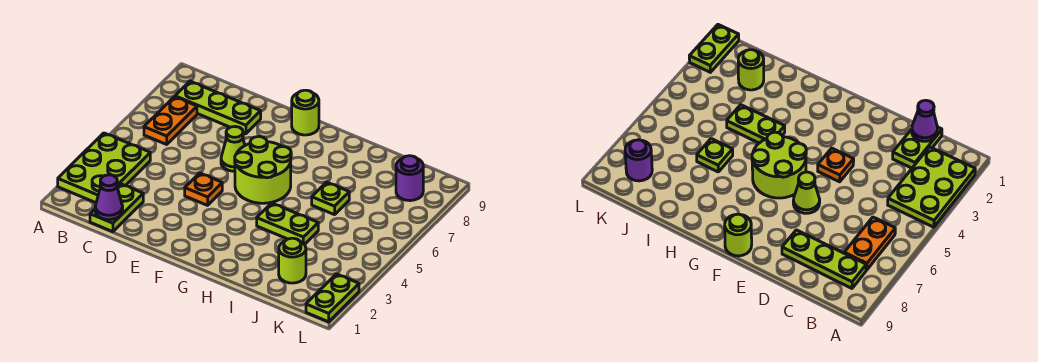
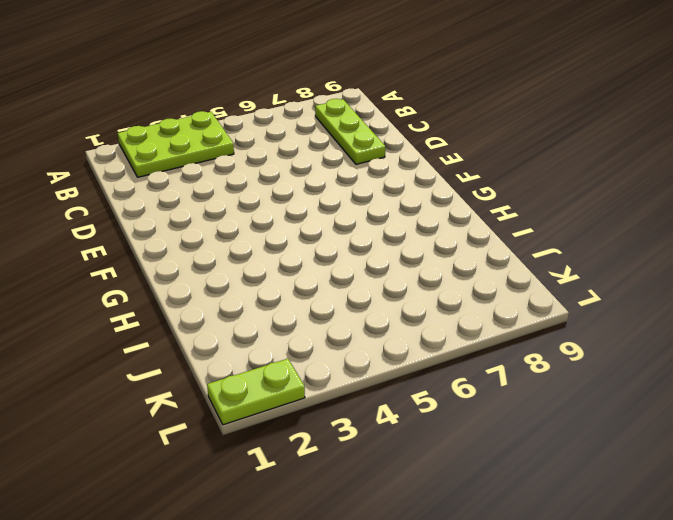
none -> orange plate B6:B7 level 1
none -> lime plate C1:C2 level 1
none -> orange plate E4 level 1

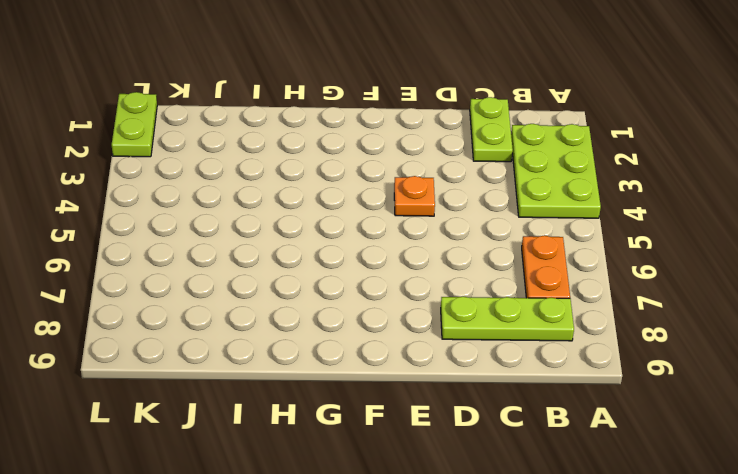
none -> lime cone E6 level 1
none -> lime round brick F5:G6 level 1
none -> lime round brick F9 level 1

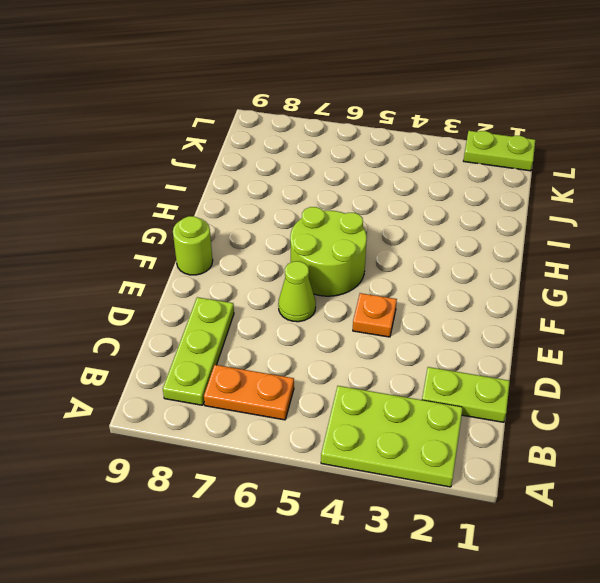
none -> lime plate H4:I4 level 1
none -> lime plate I6 level 1
none -> lime round brick J2 level 1

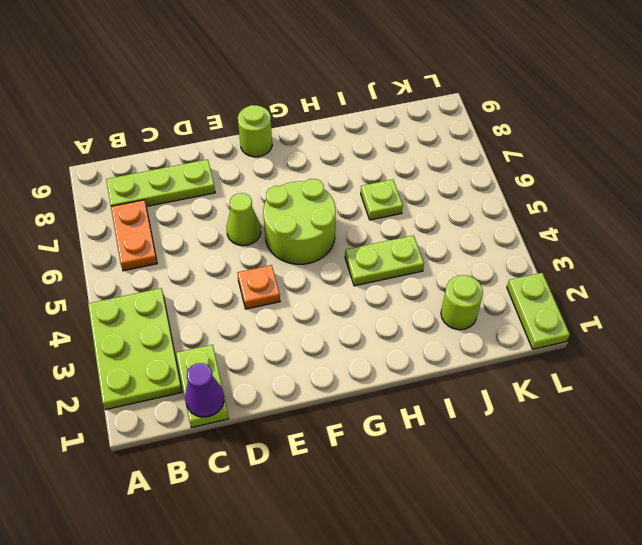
none -> purple round brick K8 level 1

